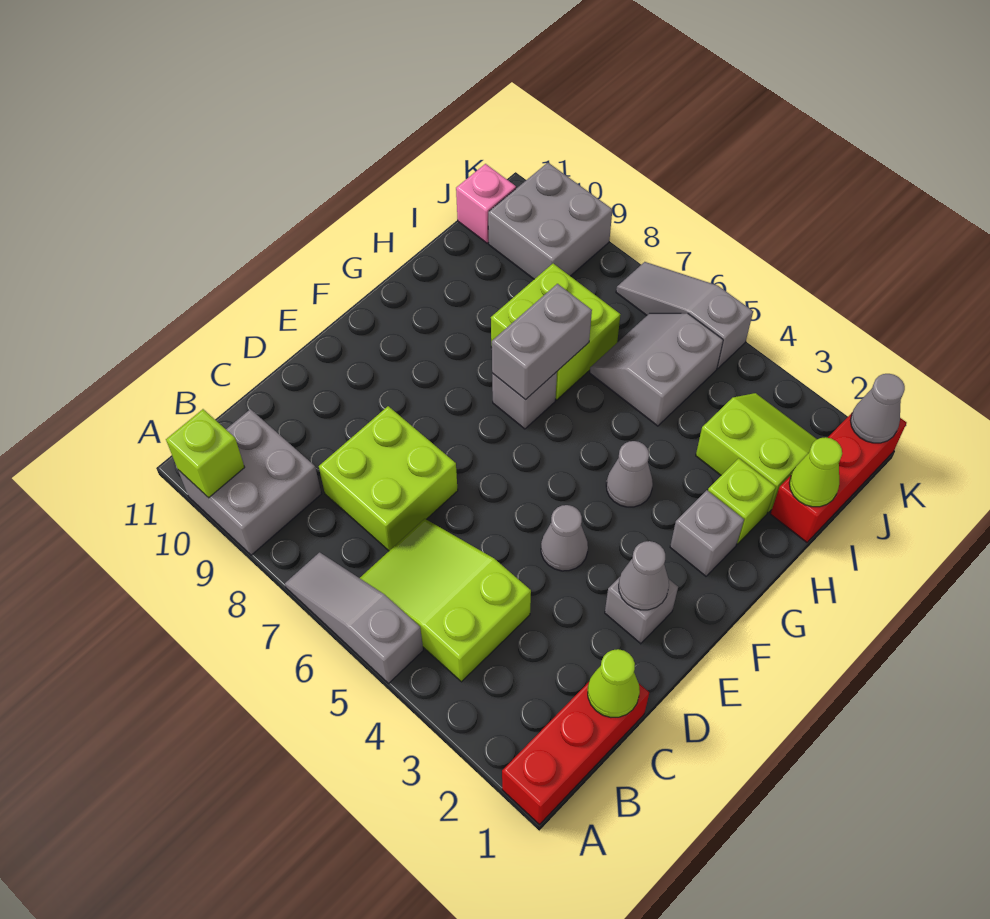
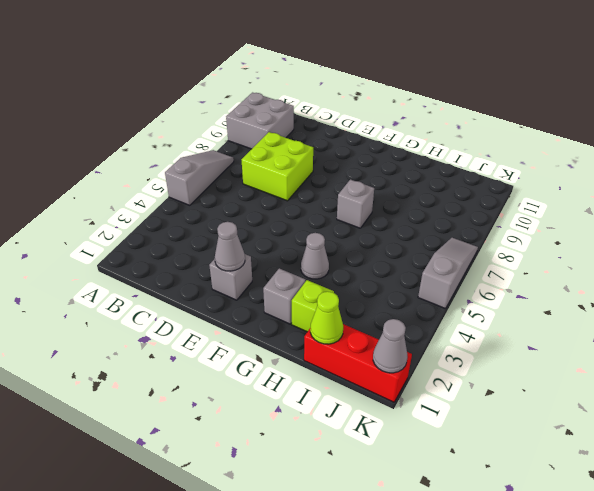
none -> red brick A1:C1 level 1
none -> lime slope B4:C6 level 1 top 4
none -> grey cone E4 level 1

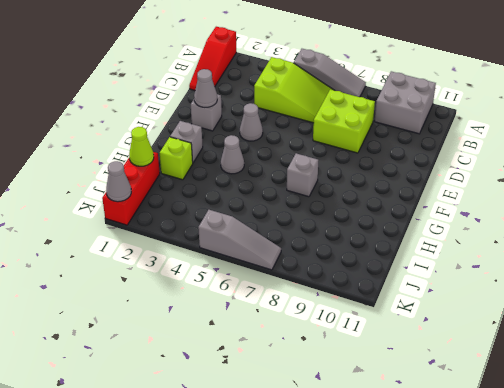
red slope A1:C1 level 1 top A -> red brick A1:C1 level 1
none -> lime brick H7:I8 level 1
none -> lime slope I2:J3 level 1 top I
none -> grey slope I5:J6 level 1 top 5

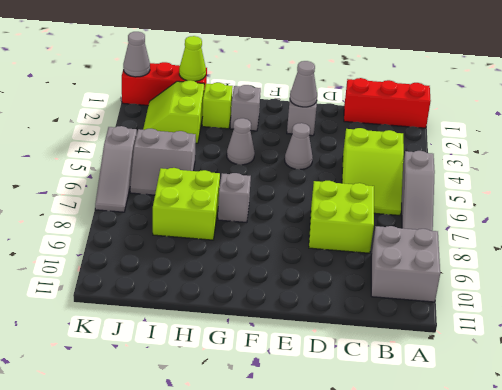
none -> grey brick J9:K10 level 1
none -> pink brick J11 level 1
none -> lime brick A10 level 2

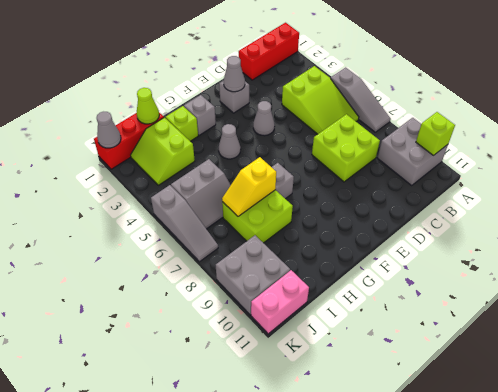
yellow slope H7:I7 level 2 top H -> grey brick G7:H7 level 2
pink brick J11:K11 level 1 -> pink brick J11 level 1
none -> lime cone C1 level 2

